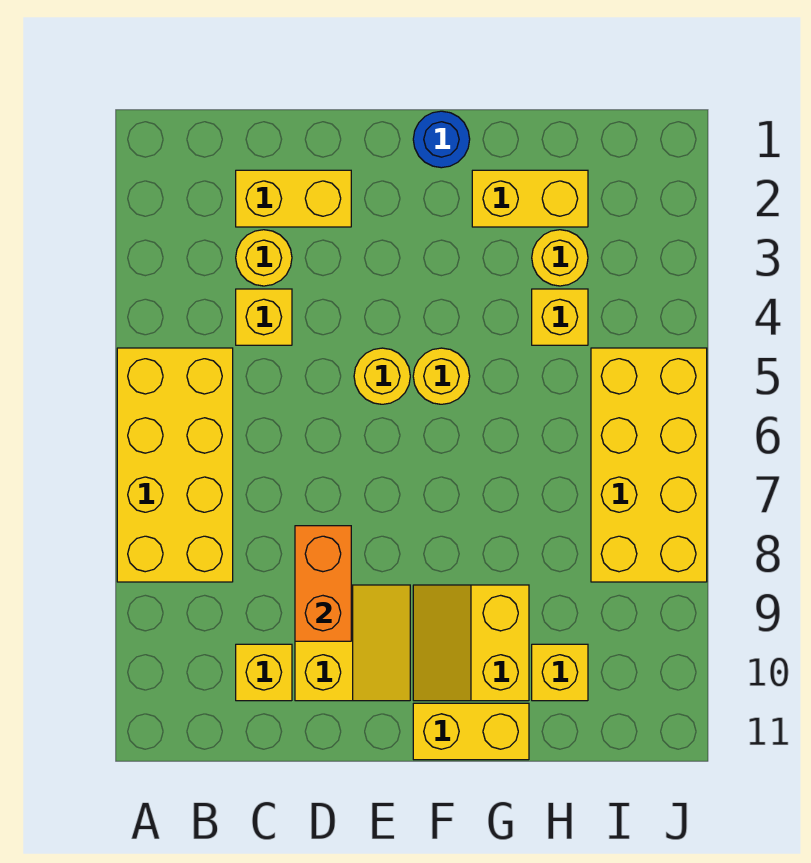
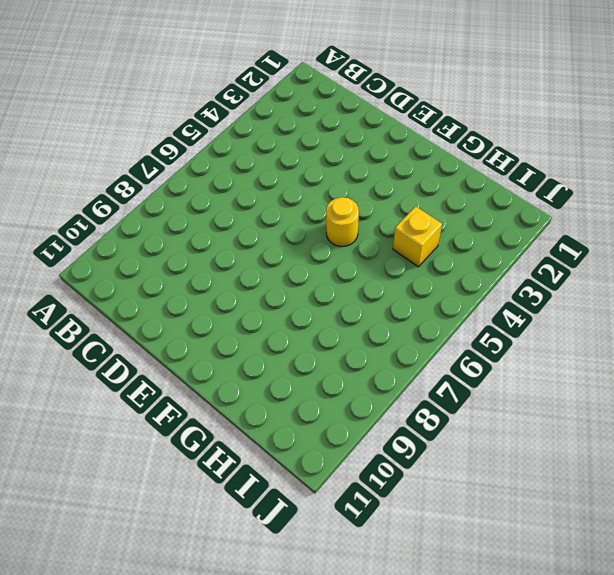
none -> yellow brick A5:B8 level 1
none -> yellow brick C2:D2 level 1
none -> yellow round brick C3 level 1

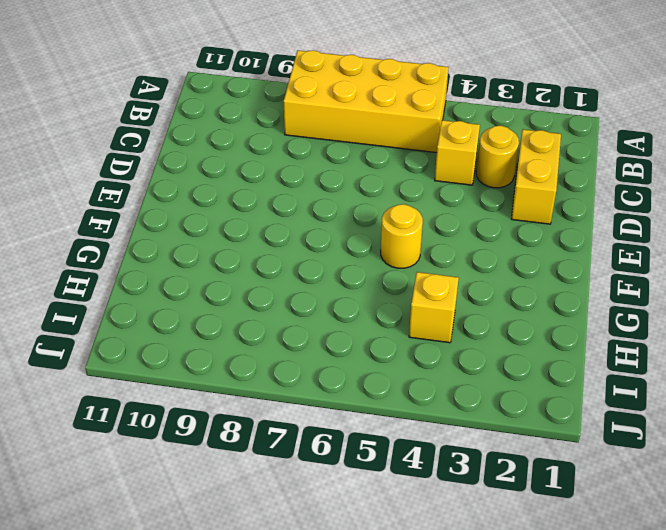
none -> yellow brick C10 level 1
none -> yellow slope D9:E10 level 1 top D
none -> yellow round brick E5 level 1

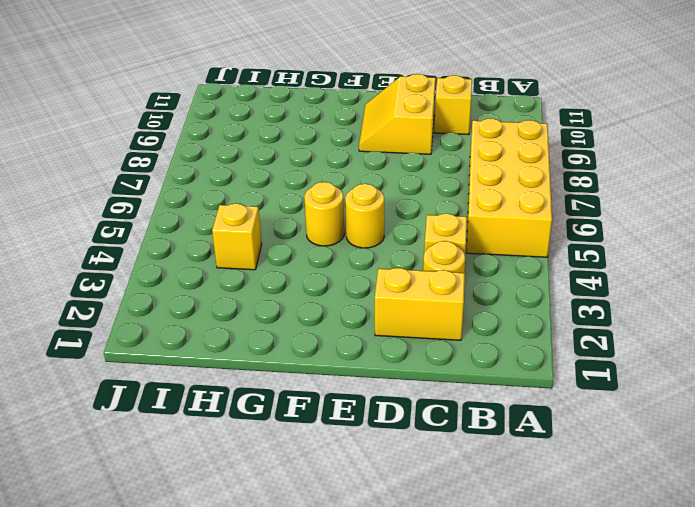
none -> blue round brick F1 level 1
none -> yellow slope F9:G10 level 1 top G
none -> yellow brick F11:G11 level 1

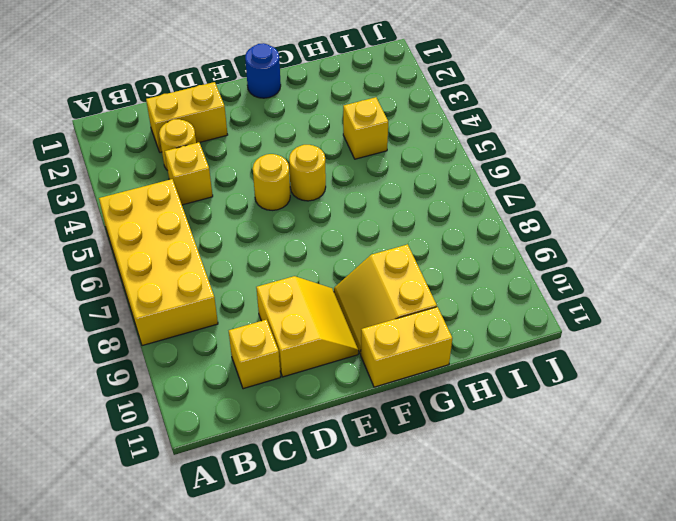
none -> yellow brick G2:H2 level 1
none -> yellow round brick H3 level 1
none -> yellow brick H10 level 1

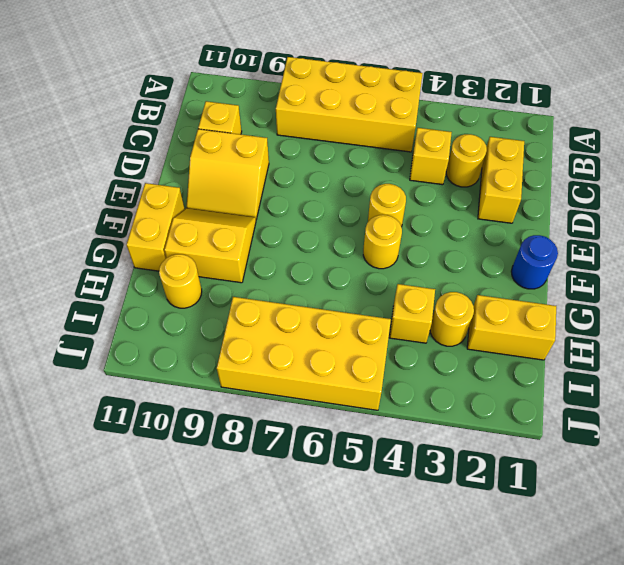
yellow brick H1:H2 level 1 -> yellow brick G2:H2 level 1
yellow round brick H10 level 1 -> yellow brick H10 level 1
none -> orange brick D8:D9 level 2

